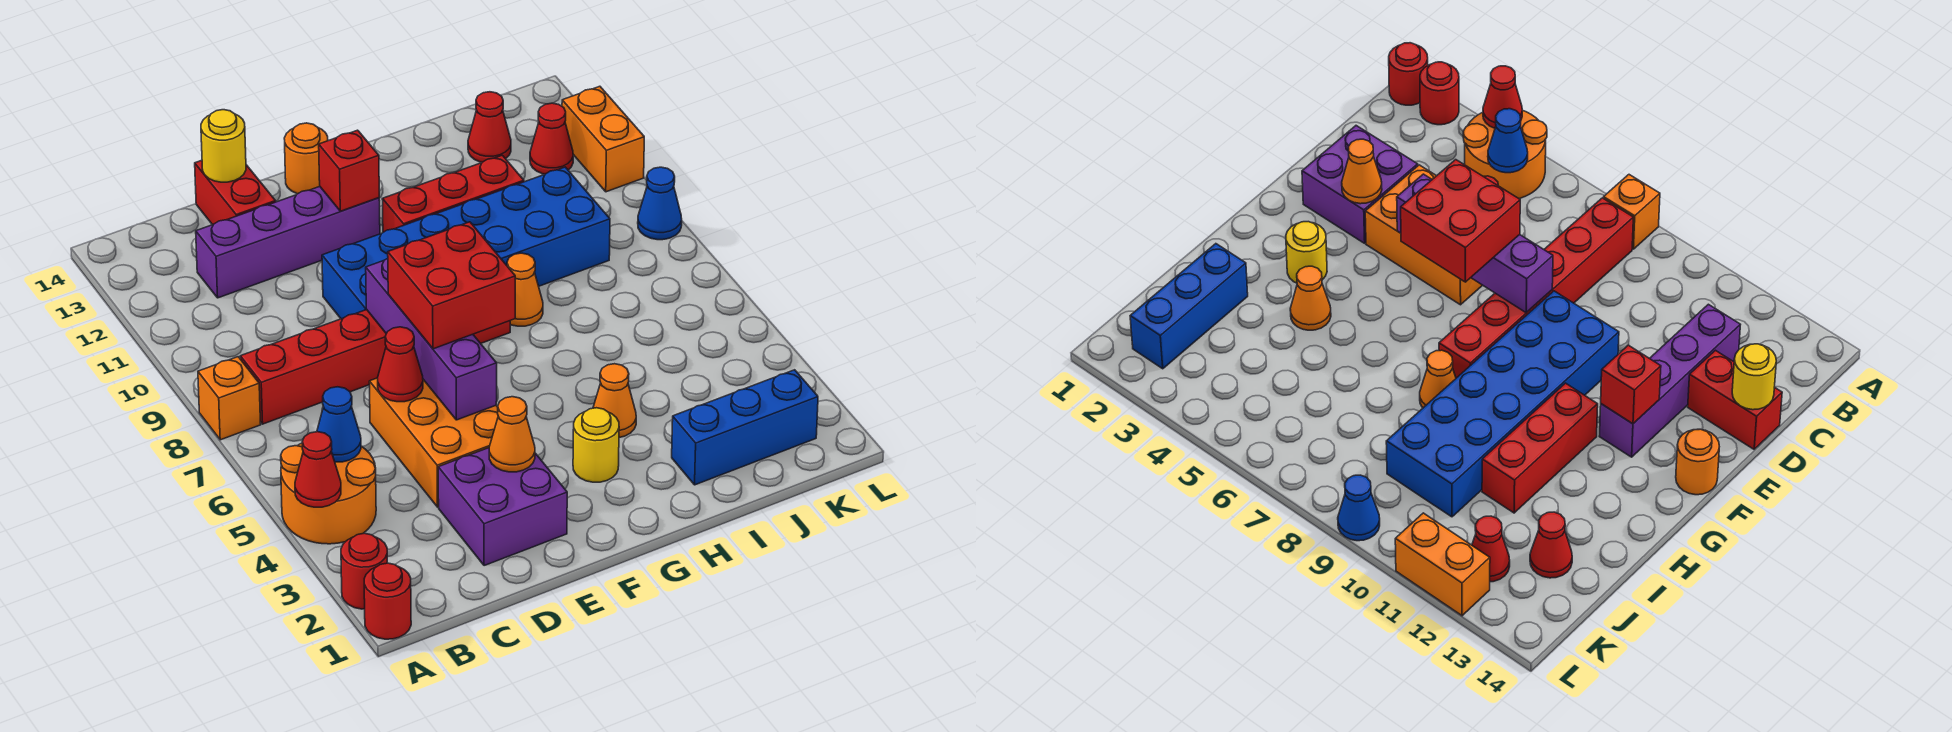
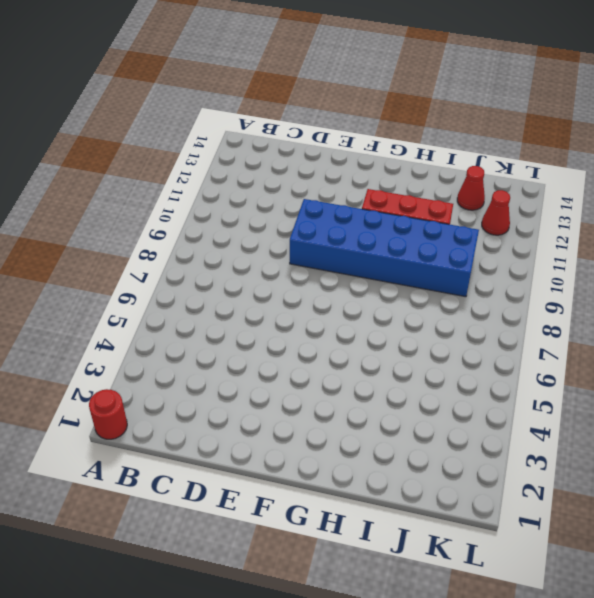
none -> red round brick A2 level 1
none -> orange round brick A4:B5 level 1
none -> orange brick A8 level 1

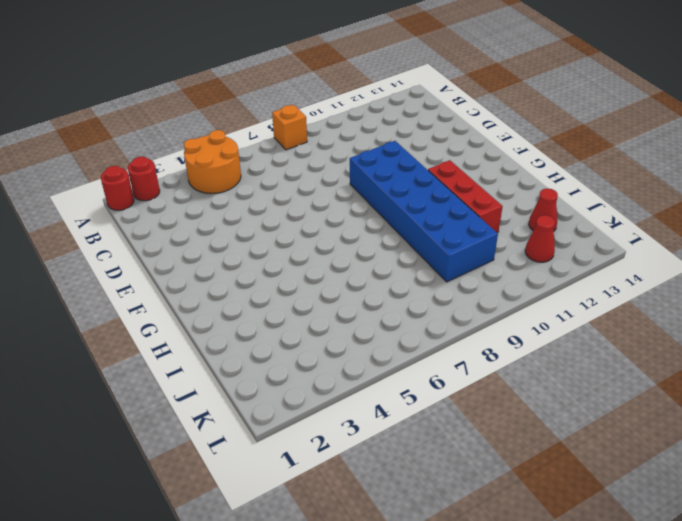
none -> red brick B8:G8 level 1
none -> purple brick C12:F12 level 1
none -> purple brick D2:E3 level 1

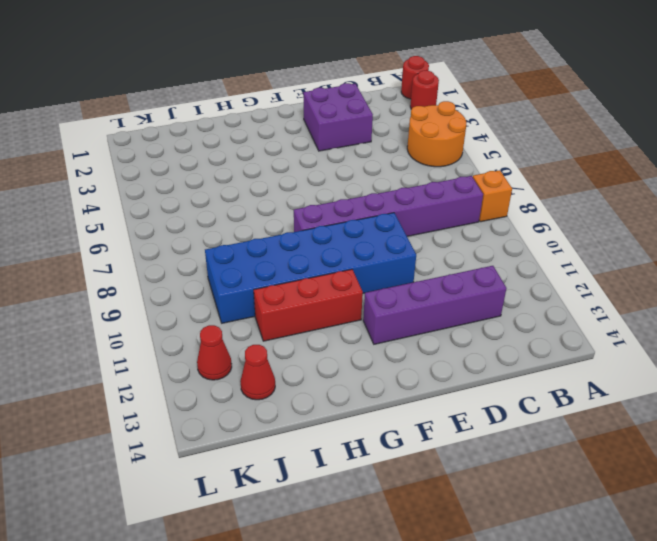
purple brick B8:G8 level 1 -> red brick B8:G8 level 1
none -> orange brick D4:E6 level 1
none -> red brick D13:D14 level 1
none -> orange round brick F14 level 1

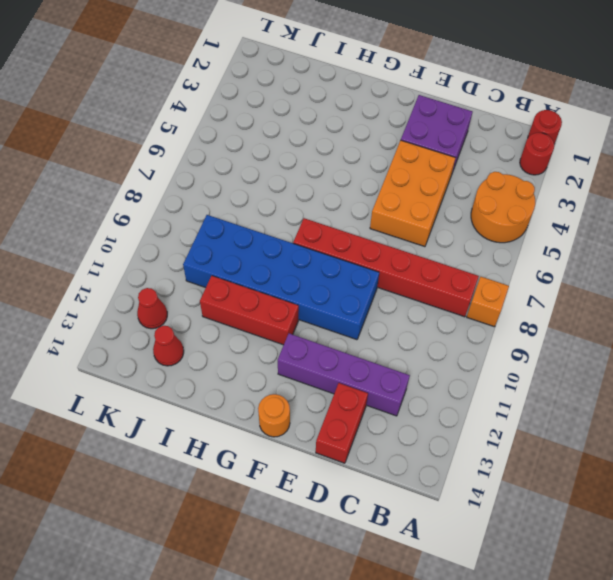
none -> yellow round brick G3 level 1
none -> orange cone H4 level 1
none -> orange cone H8 level 1

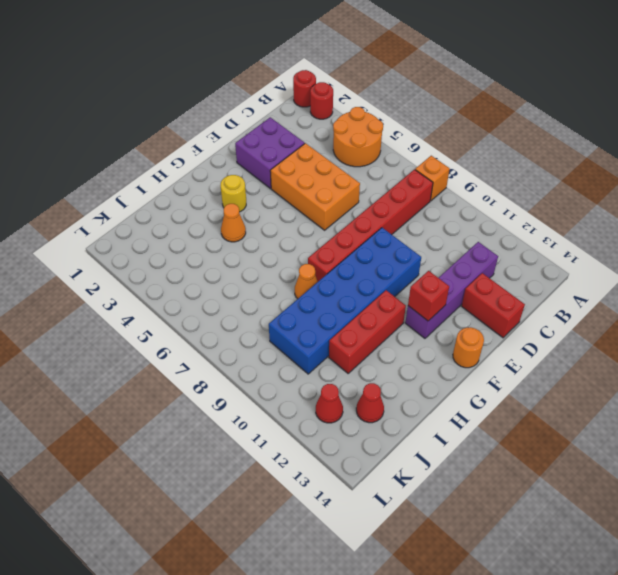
none -> blue brick I2:K2 level 1
none -> blue cone L9 level 1
none -> orange brick L11:L12 level 1

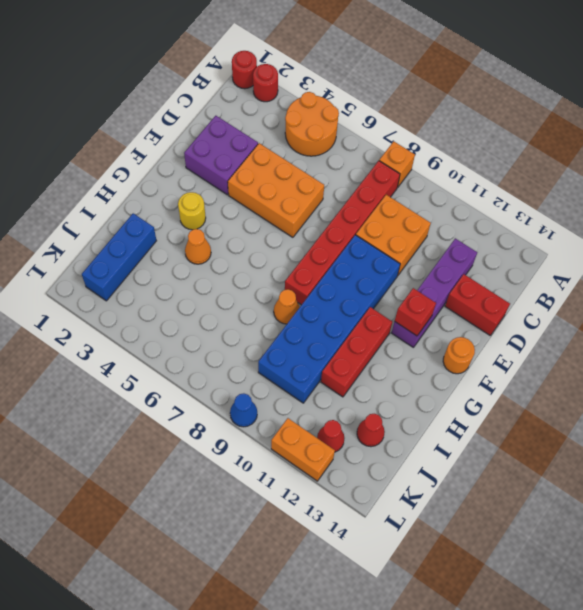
orange brick C9:D10 level 1 -> none
none -> red cone A4 level 2
none -> blue cone B5 level 2
none -> red cone D6 level 2

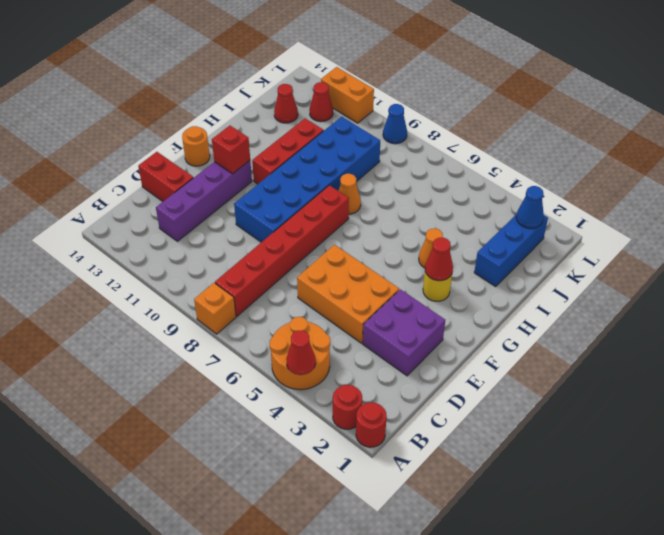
red cone G3 level 2 -> red cone D6 level 2
blue cone K2 level 2 -> blue cone B5 level 2
none -> yellow round brick D14 level 2
none -> orange cone E3 level 2
none -> purple brick E5:E8 level 2

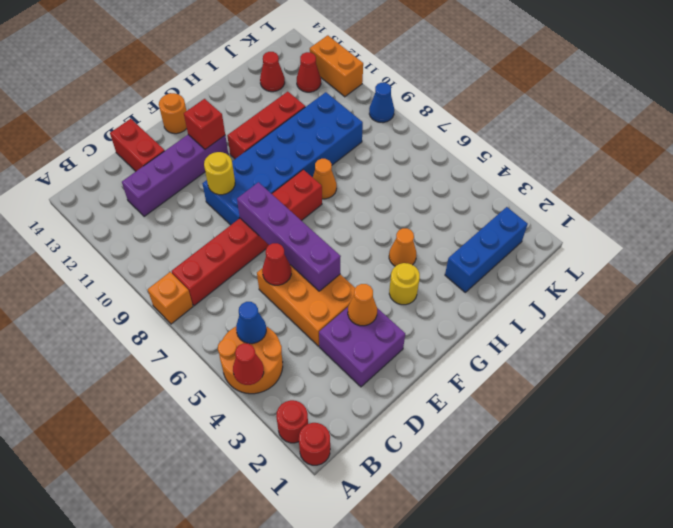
yellow round brick E10 level 2 -> yellow round brick D14 level 2
none -> red brick E6:F7 level 3

